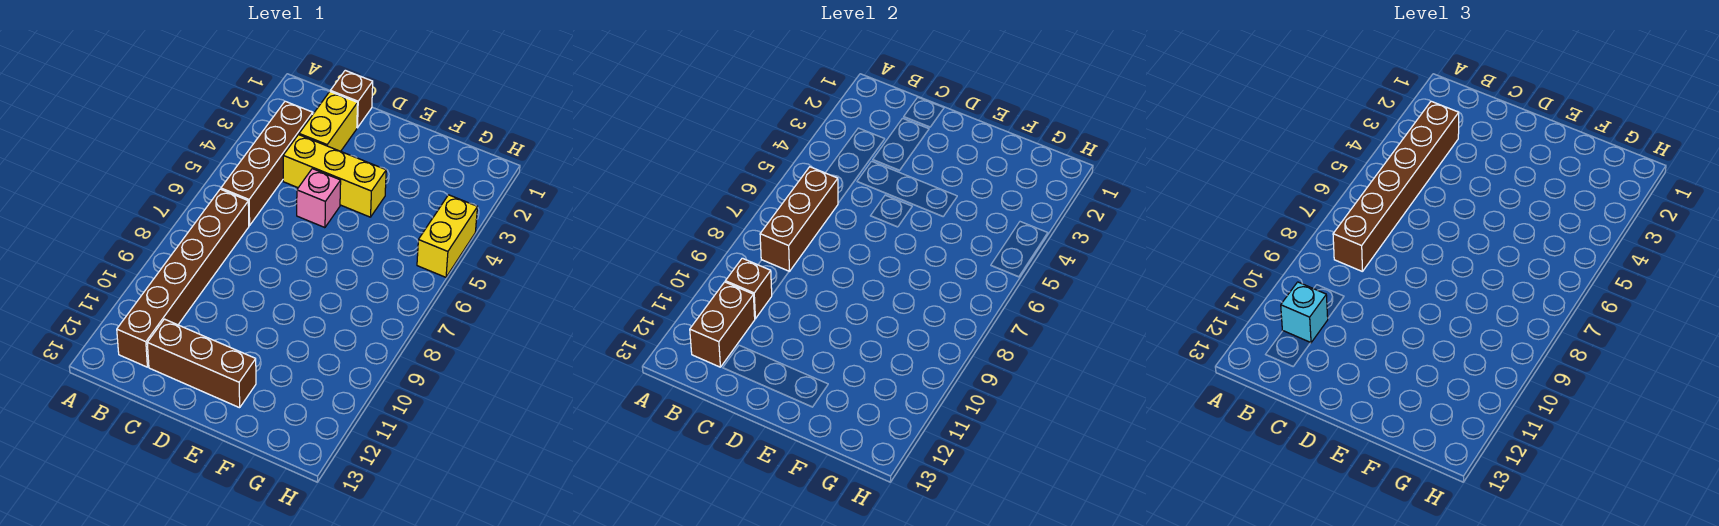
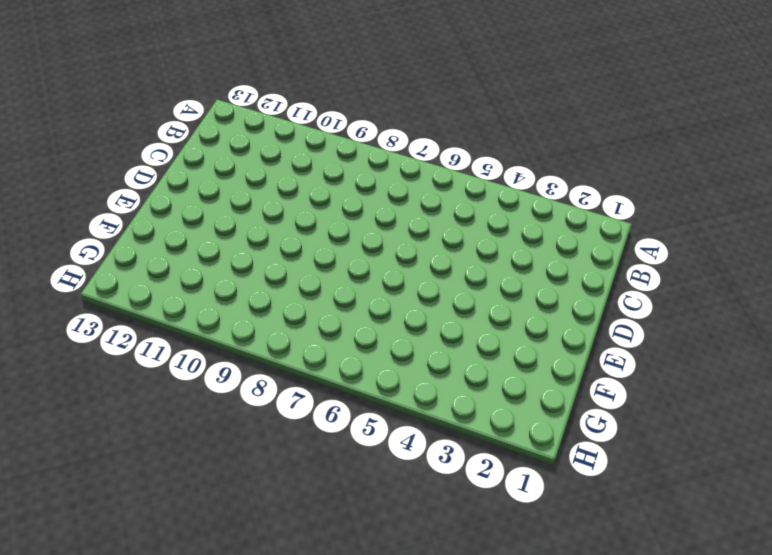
none -> brown brick B3:B6 level 1
none -> brown brick B7:B12 level 1
none -> brown brick C1 level 1

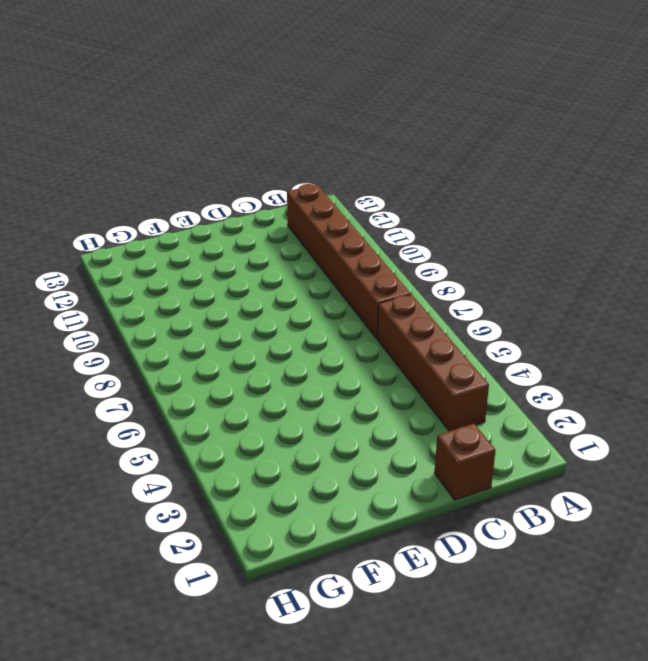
none -> yellow brick C2:C3 level 1
none -> yellow brick C4:E4 level 1
none -> brown brick C12:E12 level 1

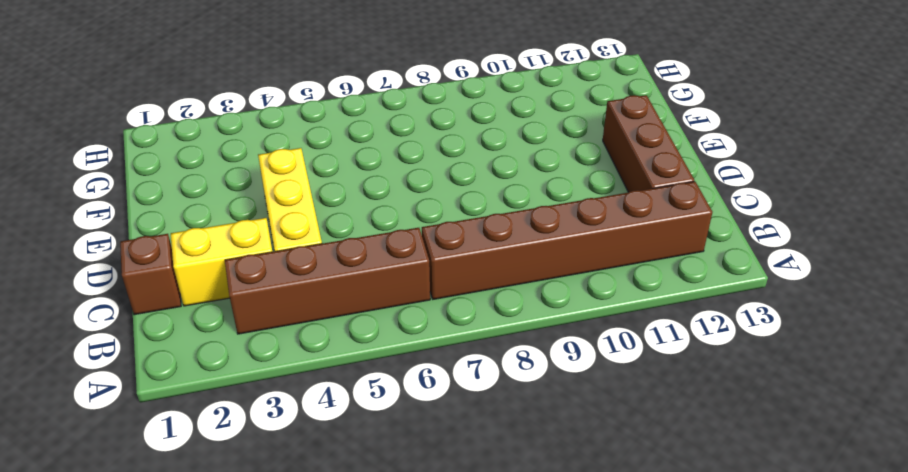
none -> pink brick D5 level 1
none -> yellow brick H4:H5 level 1
none -> brown brick B6:B8 level 2

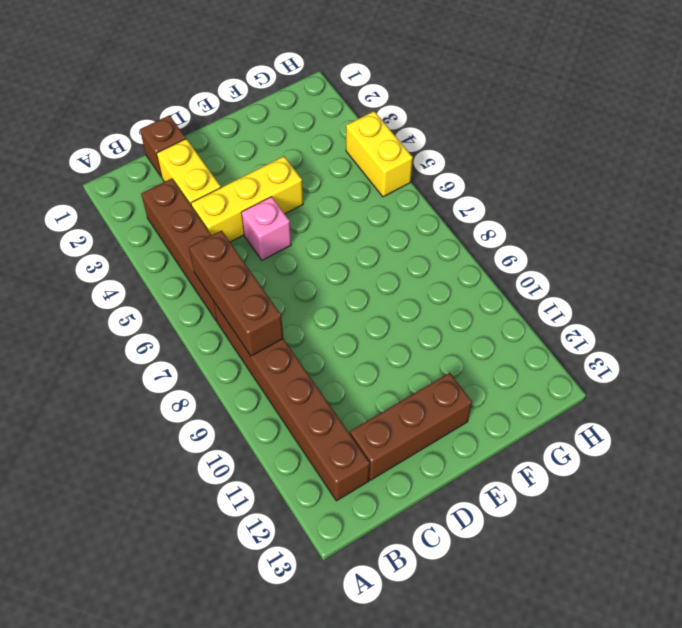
none -> brown brick B10 level 2
none -> brown brick B11:B12 level 2
none -> brown brick B3:B8 level 3

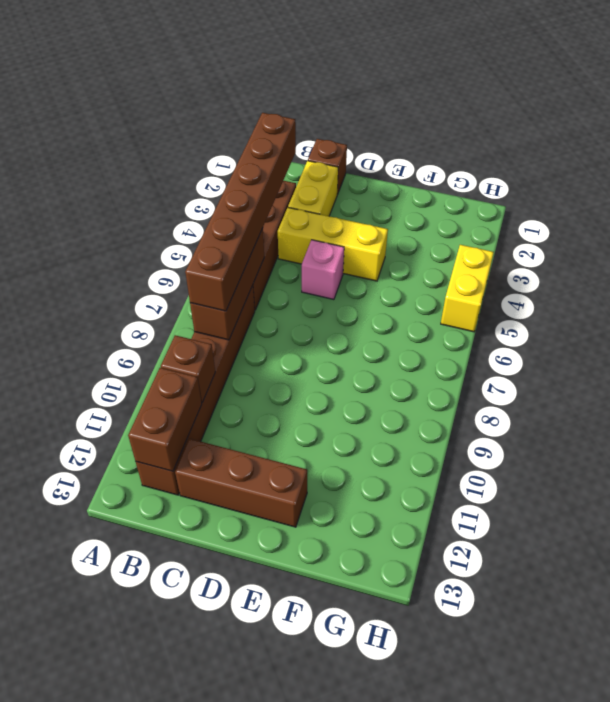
none -> cyan brick B11 level 3

